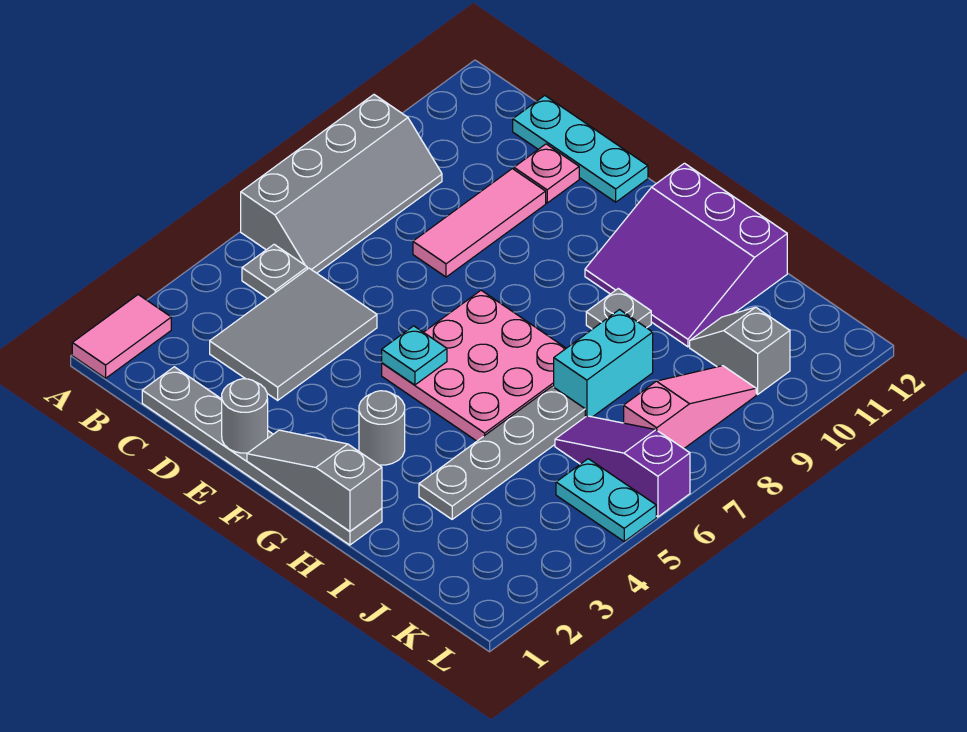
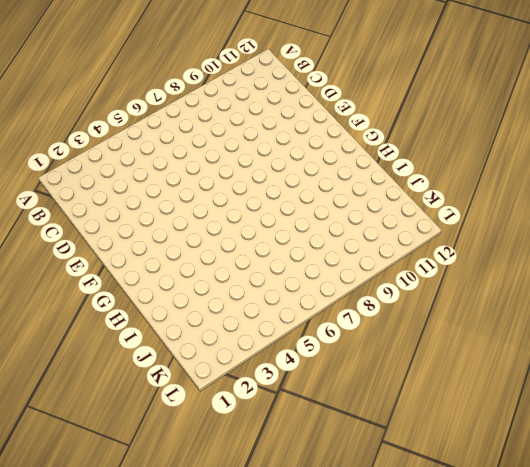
none -> pink tile A1:A2 level 1
none -> grey slope A6:B9 level 1 top A
none -> grey plate B5 level 1

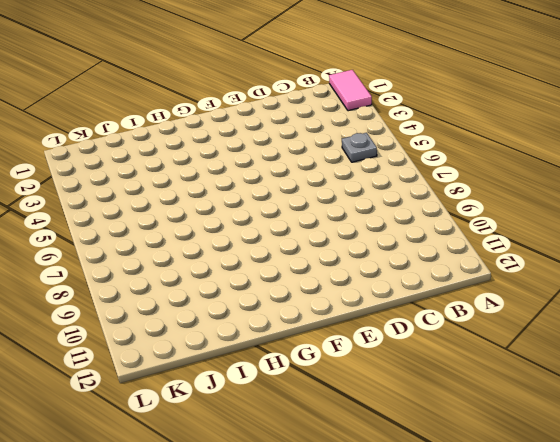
none -> grey slope A6:B9 level 1 top A
none -> grey plate C1:H1 level 1
none -> grey tile C3:D5 level 1

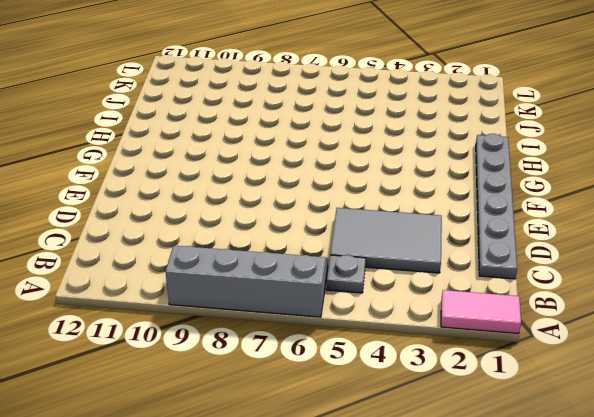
none -> cyan plate C12:E12 level 1
none -> pink tile D8:D10 level 1
none -> pink plate D11 level 1

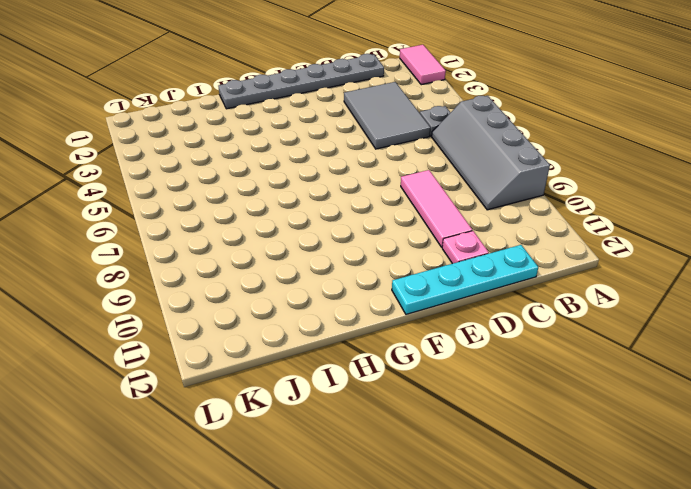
cyan plate C12:F12 level 1 -> cyan plate C12:E12 level 1
none -> pink plate F5:H7 level 1
none -> grey round brick G3 level 1
none -> purple slope G10:I12 level 1 top 12

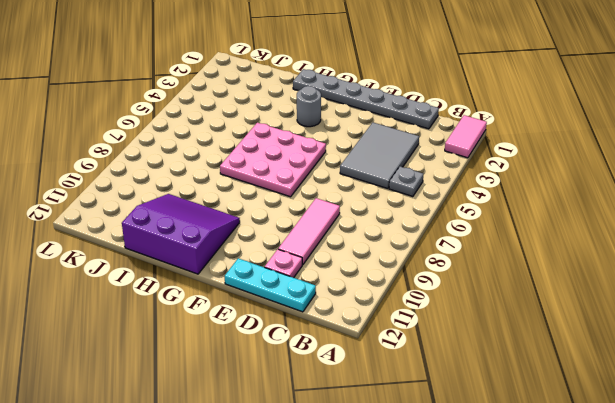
none -> grey slope A6:B9 level 1 top A
none -> grey plate H9 level 1
none -> grey plate I3:I6 level 1

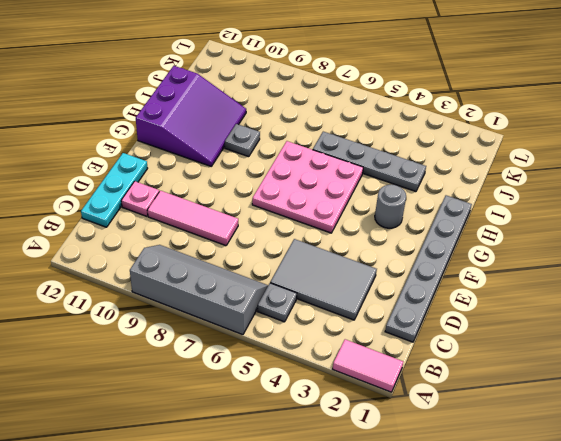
none -> cyan brick I7:I8 level 1
none -> purple slope J6:L6 level 1 top L
none -> grey slope J10:K10 level 1 top K

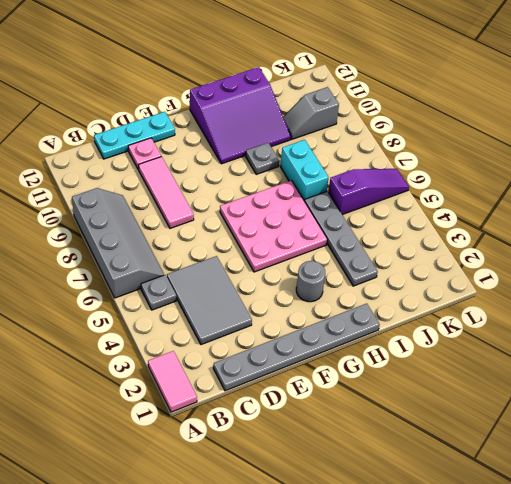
purple slope J6:L6 level 1 top J -> purple slope J6:L6 level 1 top L
none -> cyan plate K5:L5 level 1
none -> pink slope K7:K9 level 1 top 7
none -> grey round brick E1 level 2

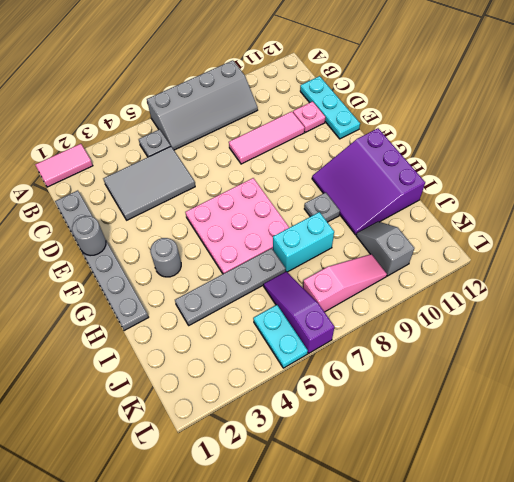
none -> grey slope F1:H1 level 2 top H
none -> cyan plate F5 level 2

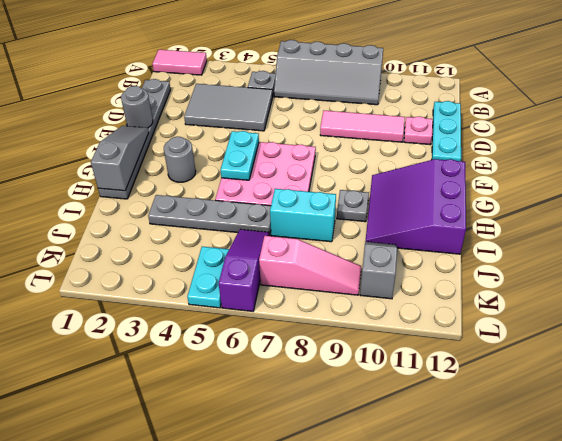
cyan plate F5:G5 level 2 -> cyan plate F5 level 2

